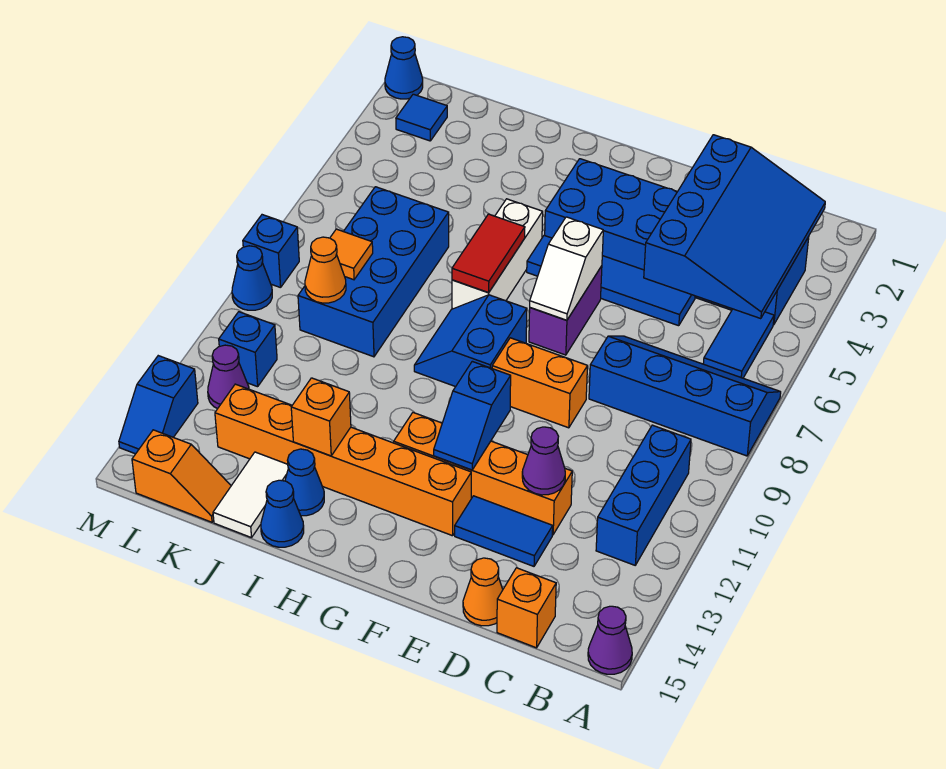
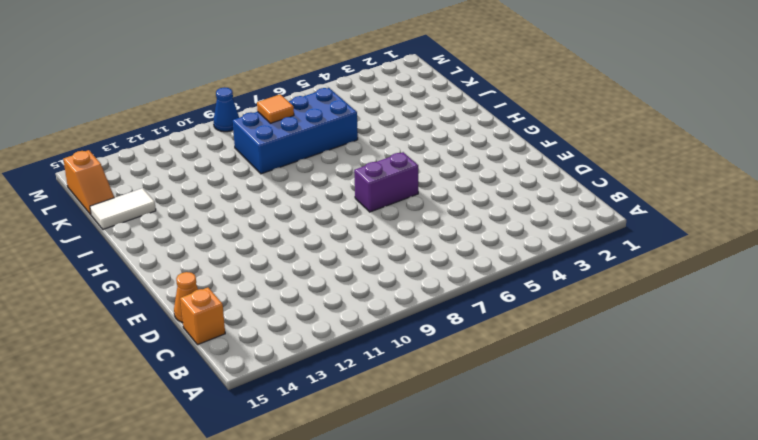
none -> blue slope A7:D8 level 1 top 8
none -> purple cone A15 level 1
none -> blue brick B3:G4 level 1
none -> blue tile B5:B6 level 1

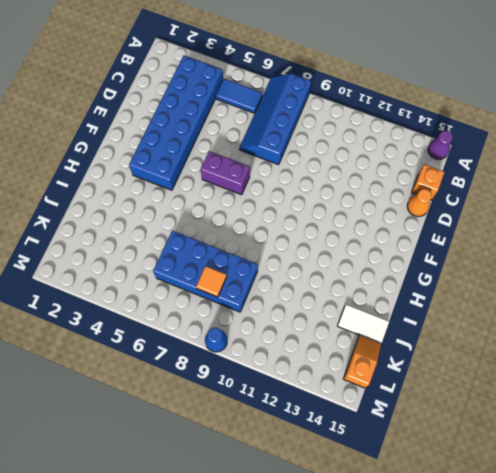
none -> blue brick B10:B12 level 1
none -> blue tile D5:G5 level 1
none -> orange brick D12:G12 level 1
none -> blue tile D13:E13 level 1

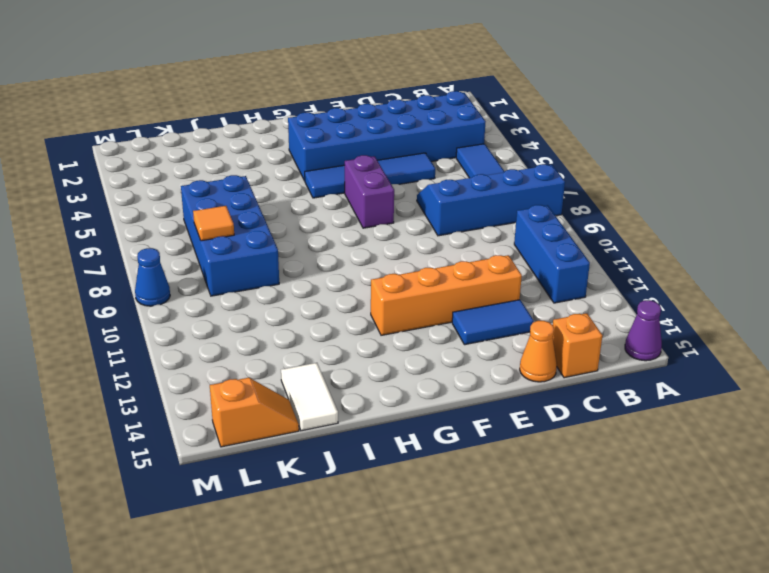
none -> orange brick E9:F9 level 1
none -> orange brick F13:K13 level 1
none -> blue slope G8:H9 level 1 top G
none -> white brick H5:H7 level 1

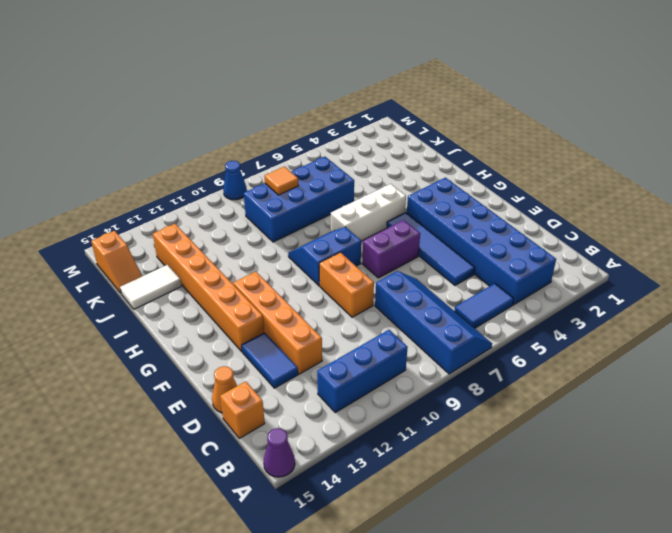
none -> blue cone I14 level 1
none -> blue cone I15 level 1
none -> blue tile L2 level 1
none -> blue brick L11 level 1

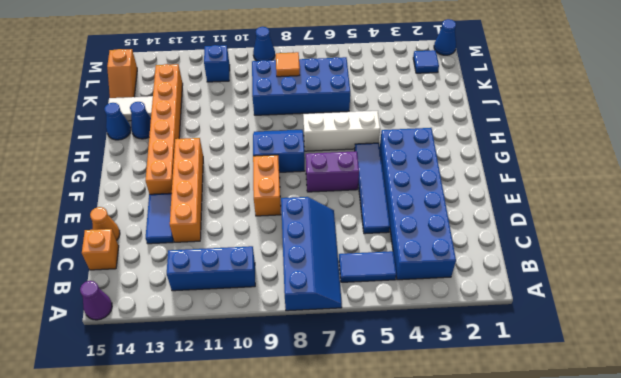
none -> purple cone L12 level 1
none -> blue brick M8 level 1
none -> blue slope M13:M14 level 1 top 13
none -> blue slope B2:D5 level 2 top D

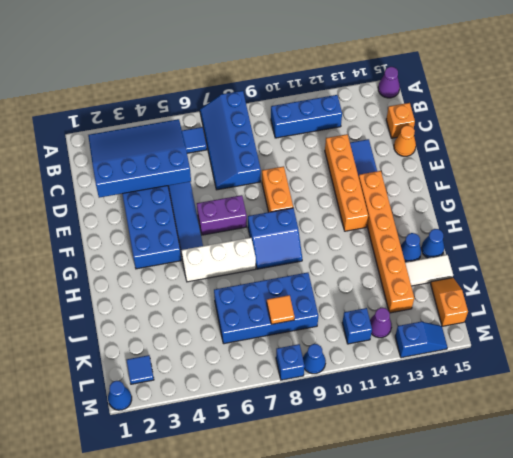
none -> purple cone D12 level 2
none -> white slope F6:F7 level 2 top 6
none -> blue slope F11:F12 level 2 top 11
none -> red tile H6:H7 level 2

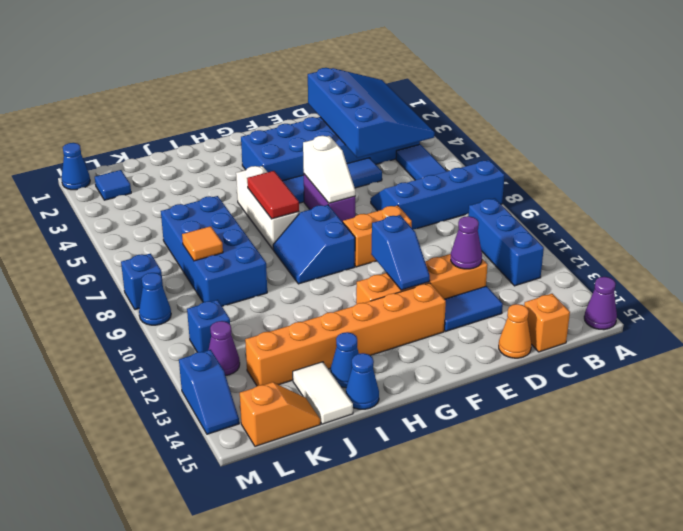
none -> orange brick I13 level 2
none -> orange cone K9 level 2

